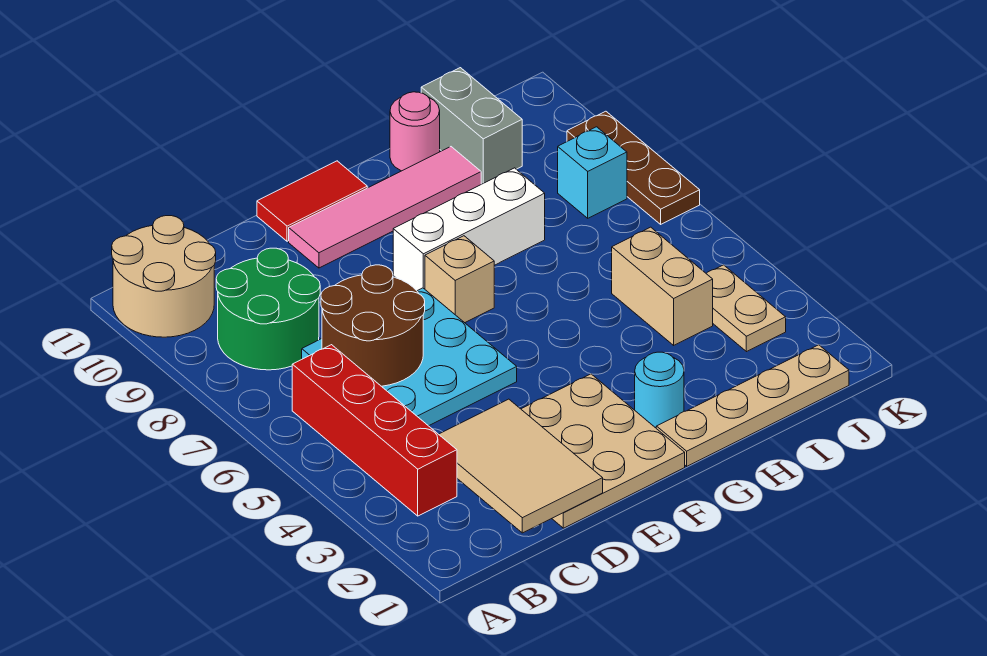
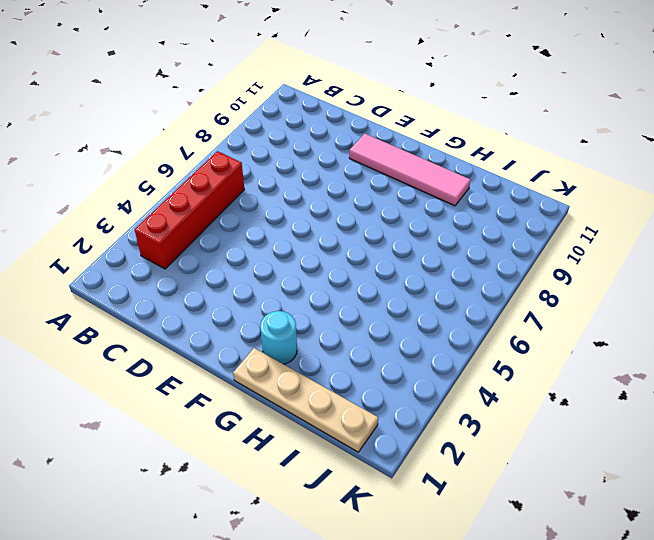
none -> tan round brick A10:B11 level 1
none -> green round brick B8:C9 level 1
none -> cyan plate C5:E7 level 1

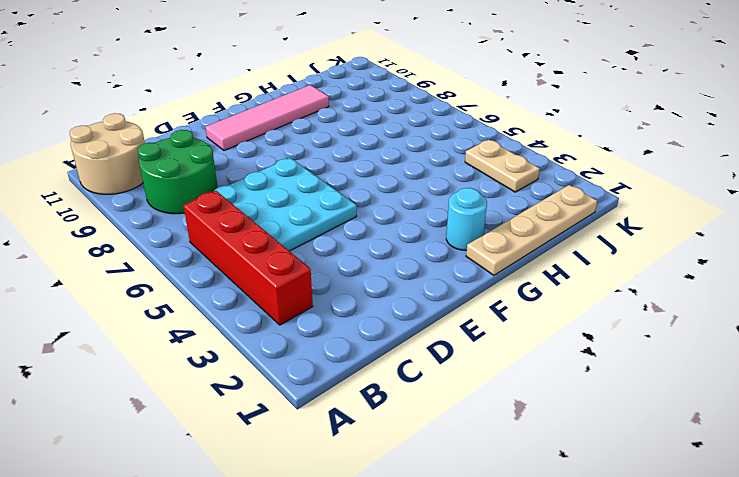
none -> tan plate D1:F3 level 1
none -> red tile E11:F11 level 1
none -> tan brick F7 level 1

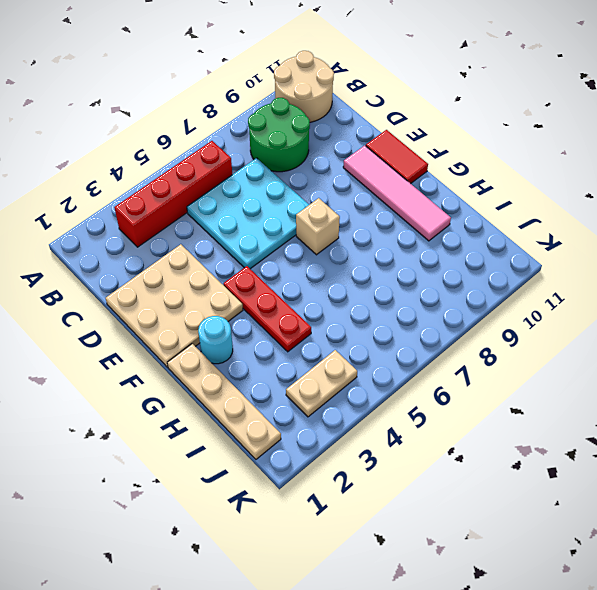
red plate F4:H4 level 1 -> none
none -> white brick F8:H8 level 1
none -> pink round brick H11 level 1
none -> tan brick I4:I5 level 1

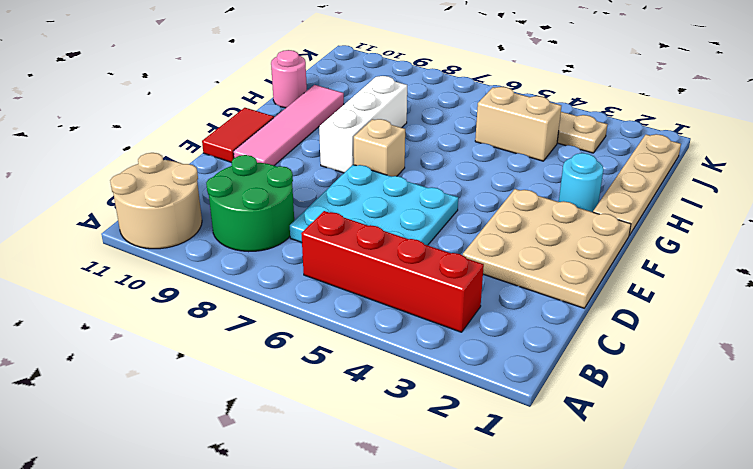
none -> grey brick I10:I11 level 1
none -> cyan brick J8 level 1
none -> brown plate K7:K9 level 1

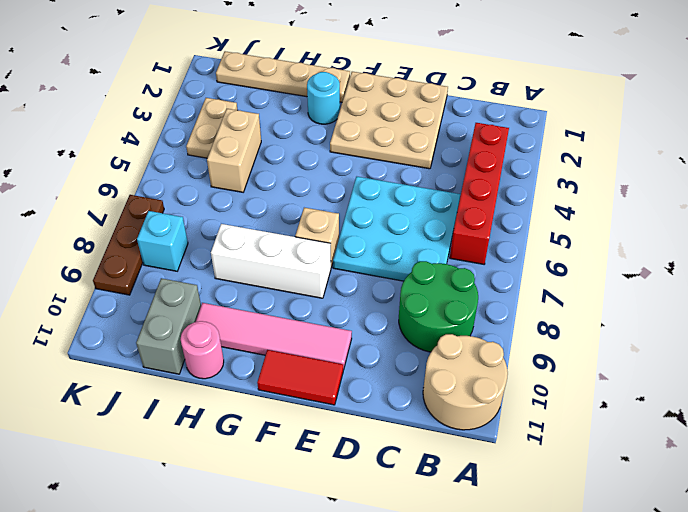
none -> tan tile C1:D3 level 2
none -> brown round brick C6:D7 level 2

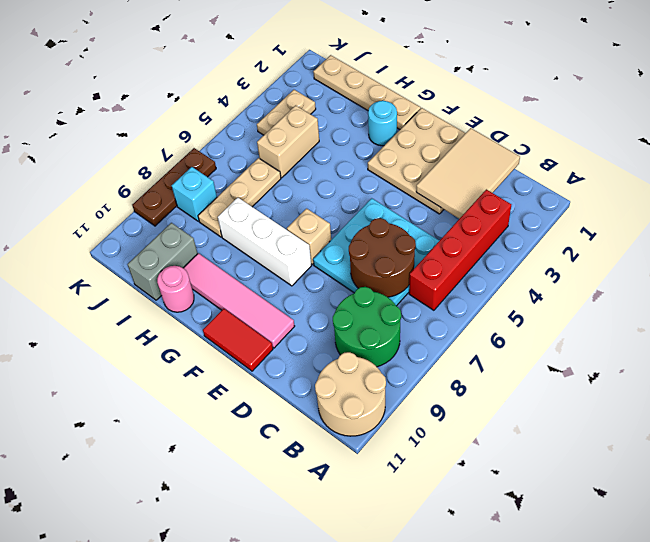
tan plate I6:I8 level 1 -> none

